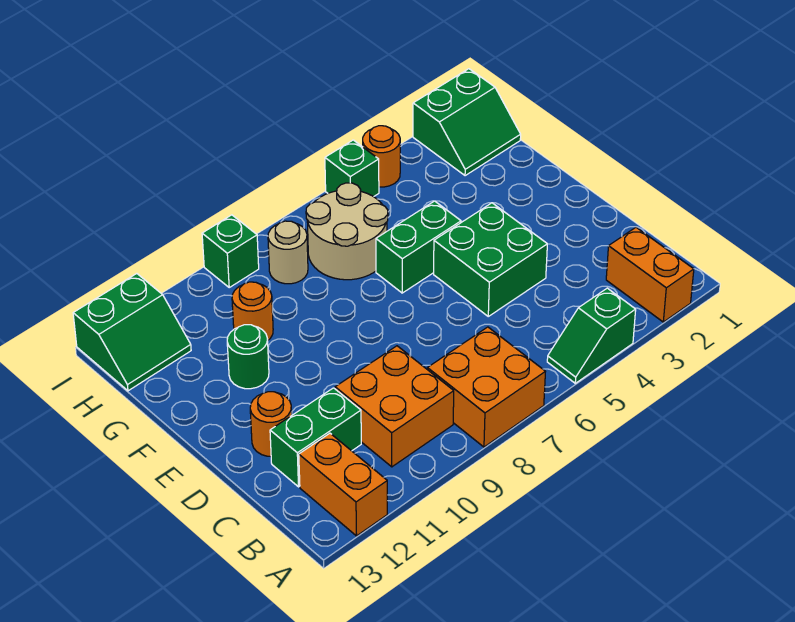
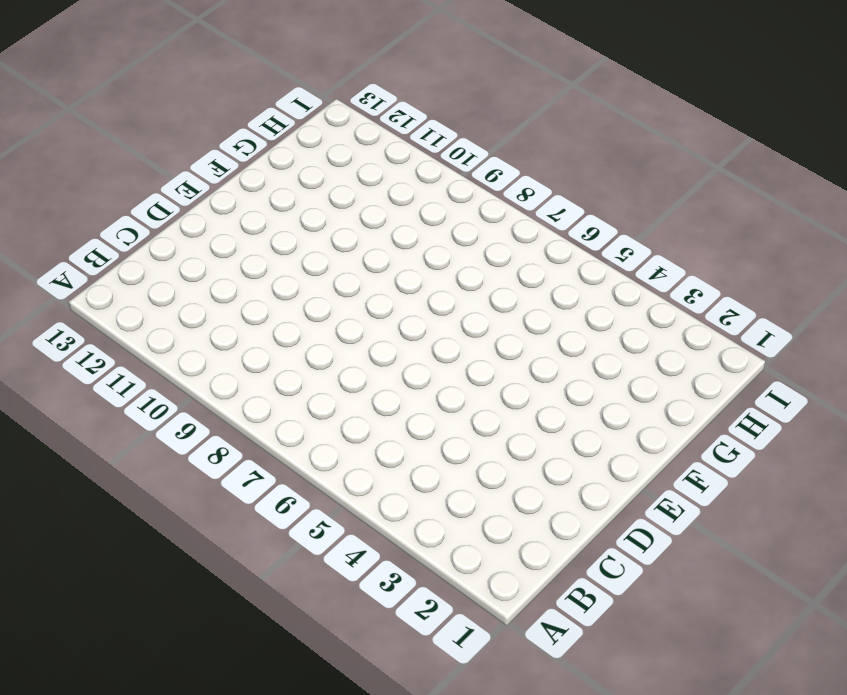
none -> orange brick A2:B2 level 1
none -> green slope A4:A5 level 1 top 4
none -> orange brick A7:B8 level 1

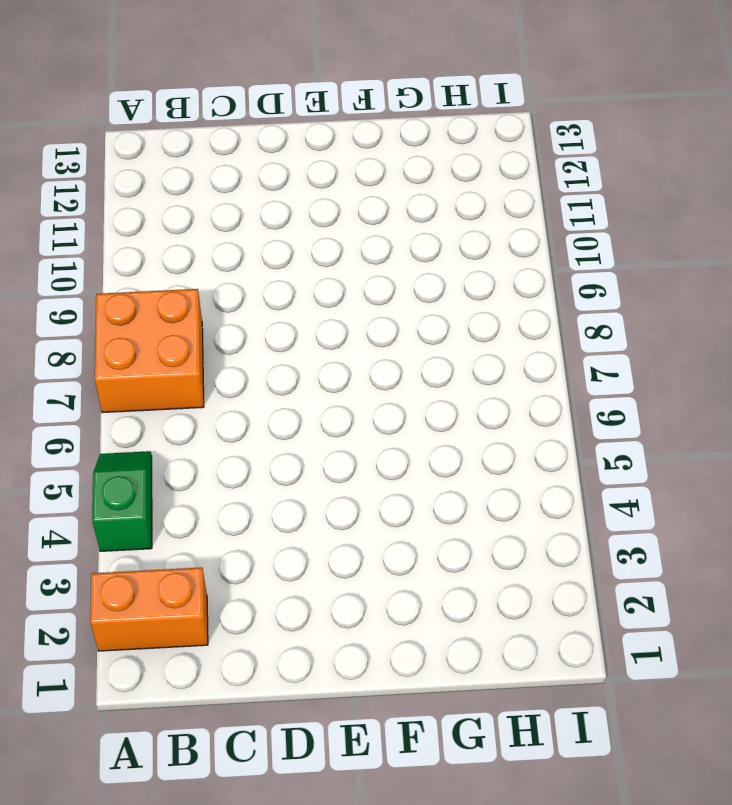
none -> orange brick A12:B12 level 1
none -> orange brick B9:C10 level 1
none -> green brick C11:C12 level 1

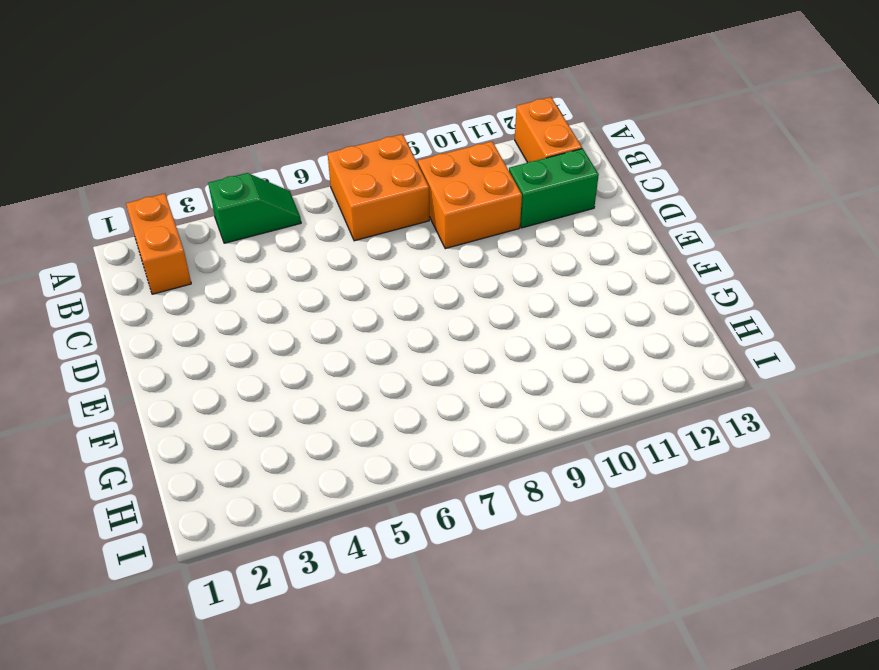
none -> green brick D4:E5 level 1
none -> orange round brick D12 level 1
none -> green brick F5:F6 level 1

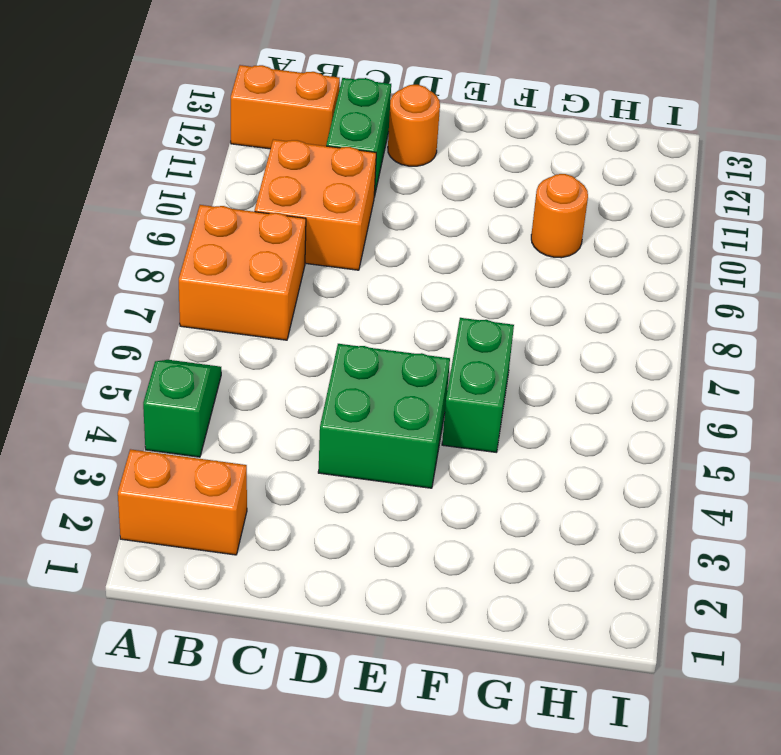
none -> green round brick F11 level 1
none -> tan round brick G6:H7 level 1
none -> green slope H1:I2 level 1 top I

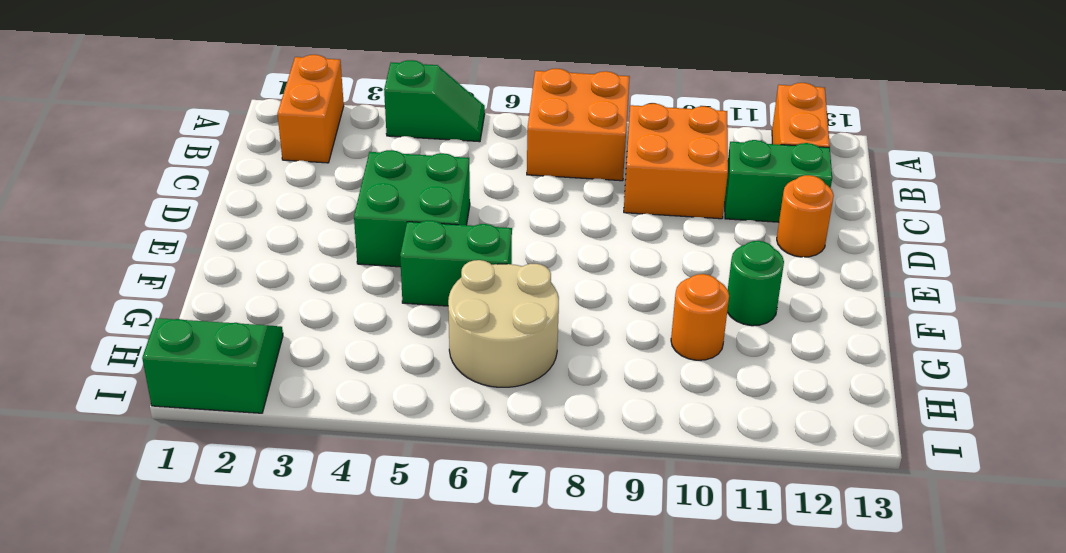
none -> tan round brick H8 level 1
none -> green slope H12:I13 level 1 top I
none -> orange round brick I4 level 1

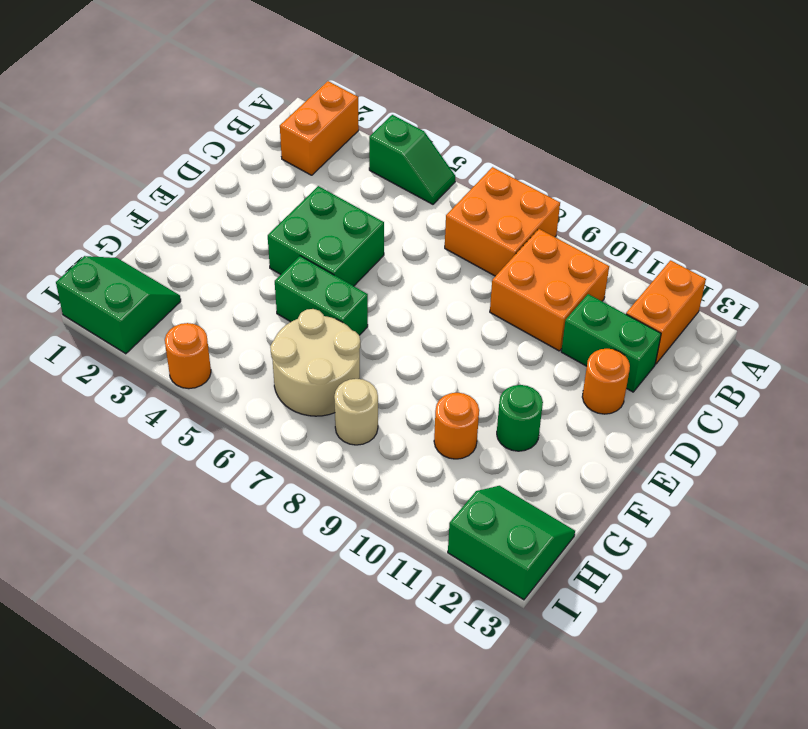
none -> green brick I5 level 1
none -> green brick I9 level 1

